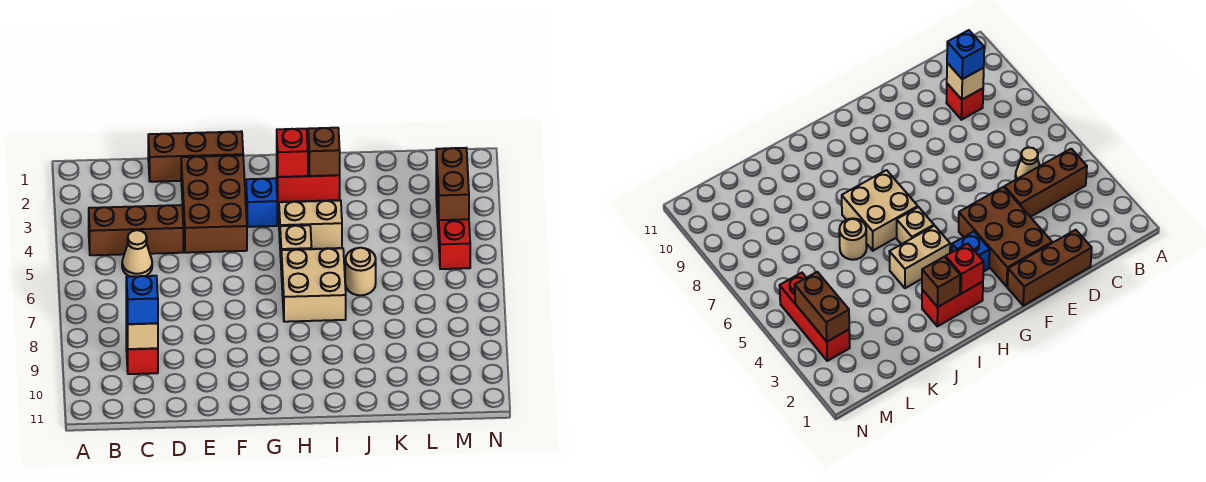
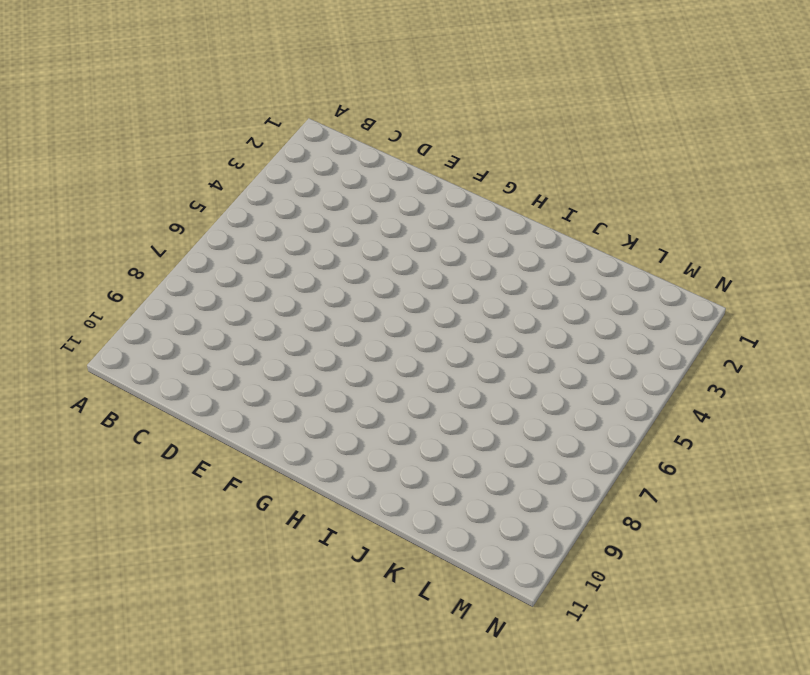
none -> brown brick B4:D4 level 1
none -> tan cone C5 level 1
none -> red brick C9 level 1

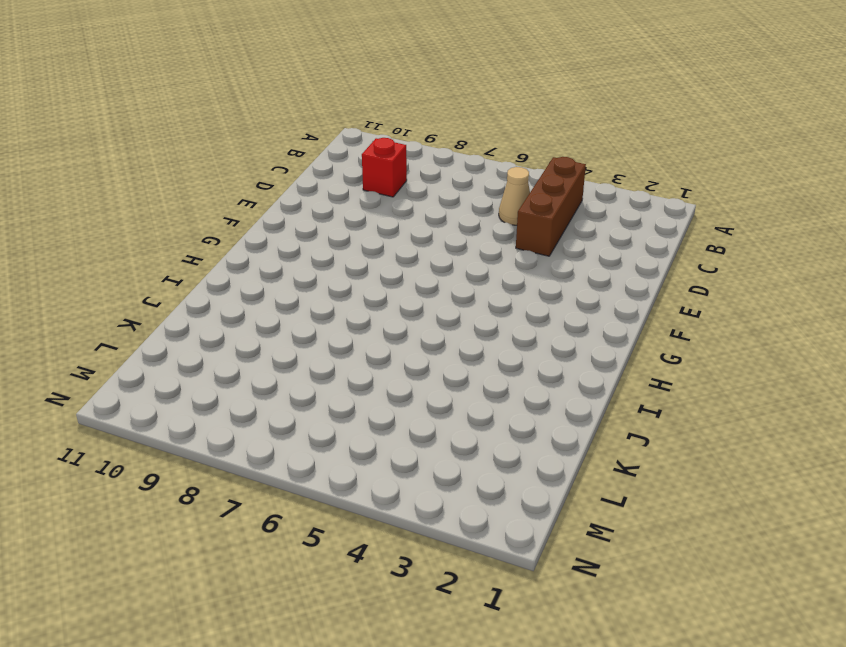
none -> brown brick D1:F1 level 1
none -> brown brick E2:F4 level 1
none -> blue brick G3 level 1

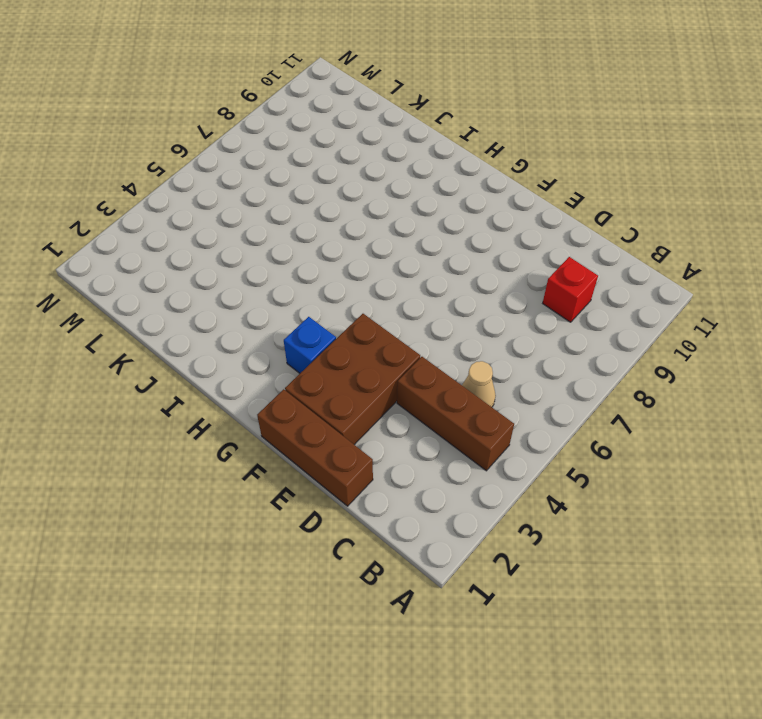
none -> red brick H2:I2 level 1
none -> tan brick H4:I4 level 1
none -> tan brick H5 level 1

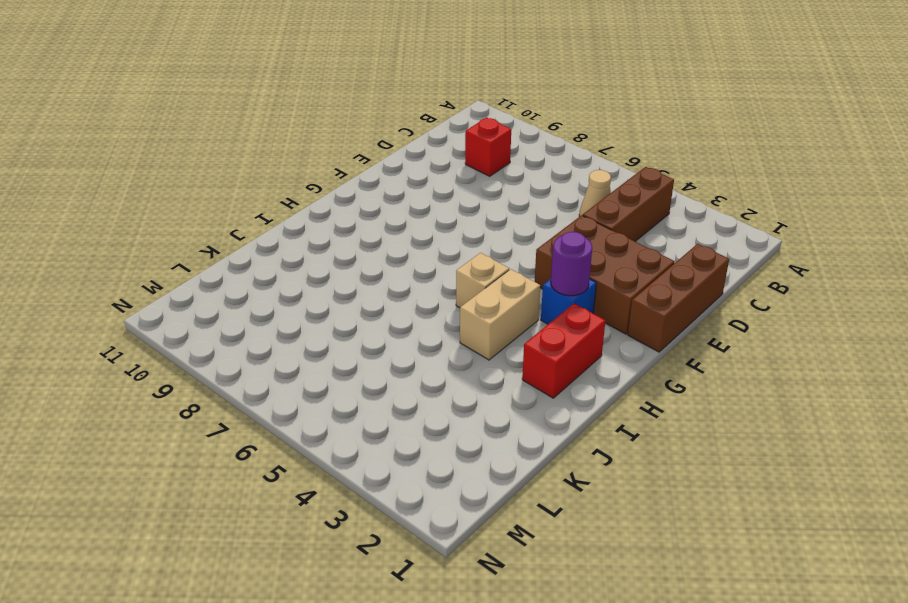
purple round brick G3 level 2 -> none
none -> tan brick H6:I7 level 1
none -> tan round brick J6 level 1
none -> red brick M3:M5 level 1

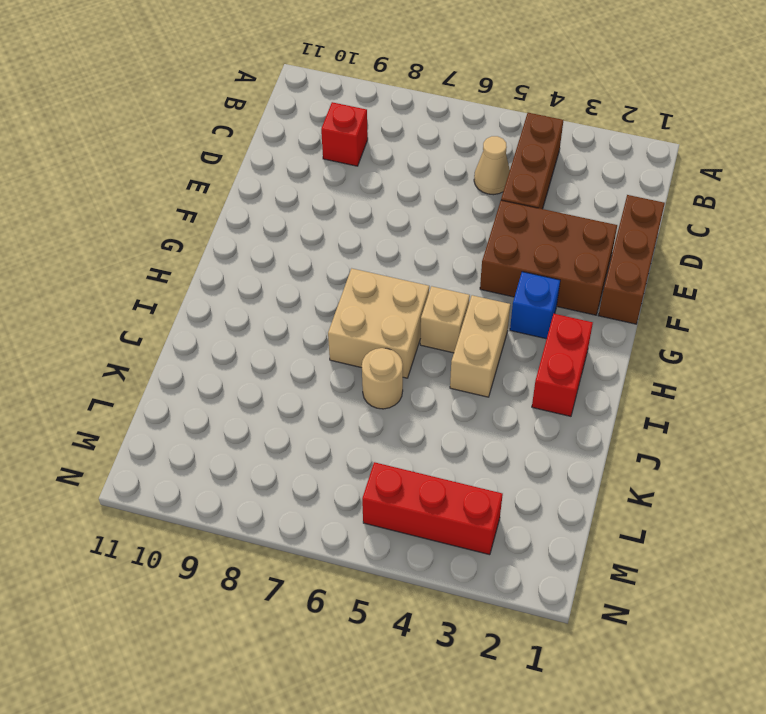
none -> tan brick C9 level 2
none -> red brick H2 level 2
none -> brown brick I2 level 2

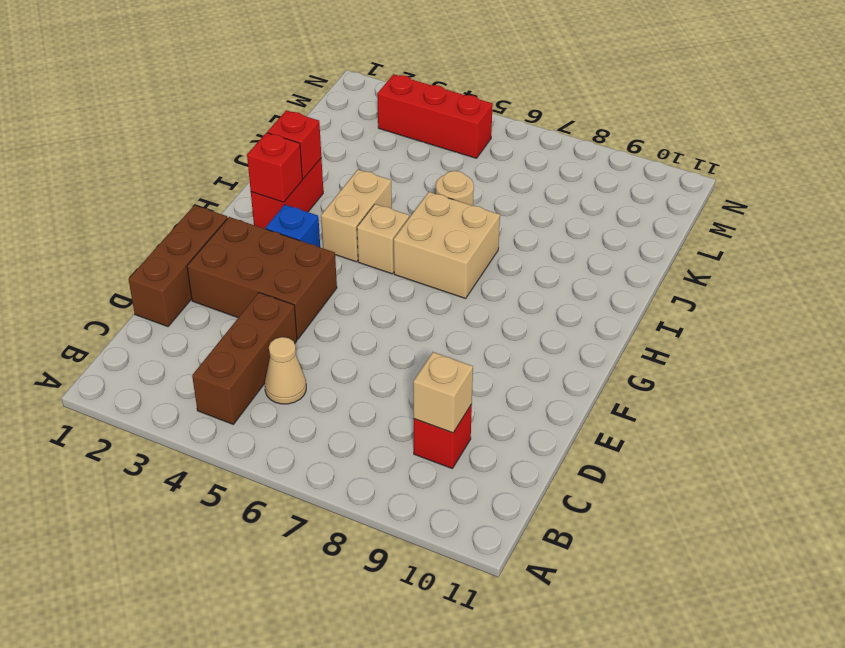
red brick I2 level 2 -> brown brick I2 level 2
none -> brown brick M3:M4 level 2
none -> blue brick C9 level 3

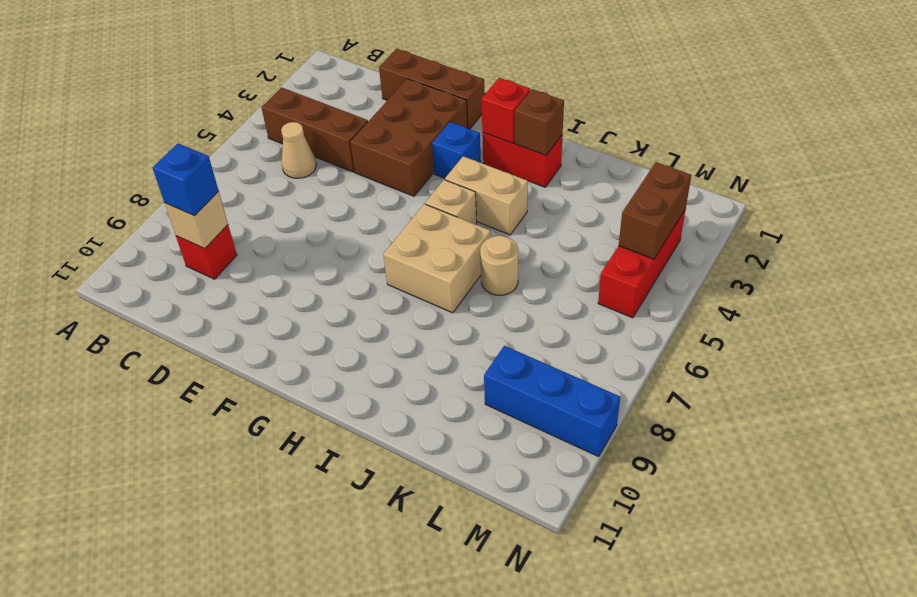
blue brick L9:N9 level 1 -> none

